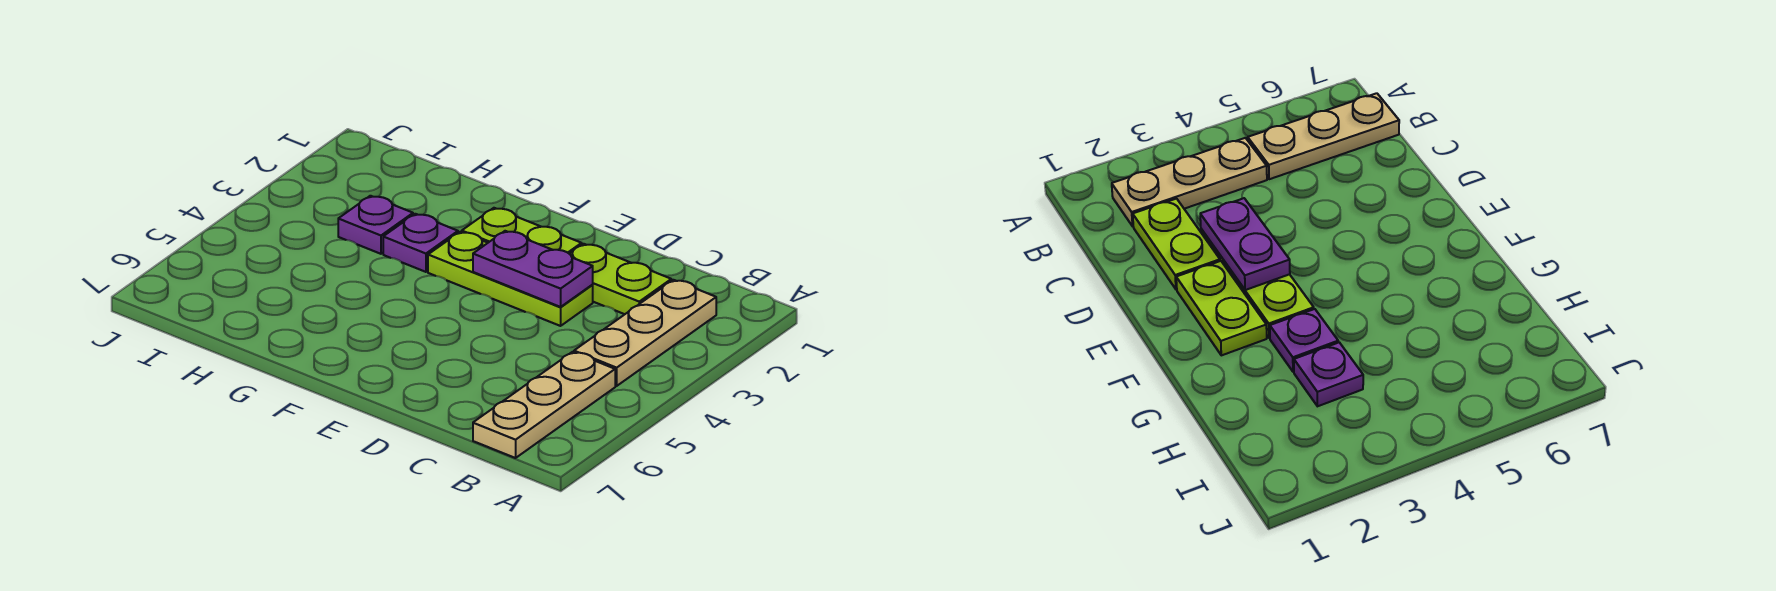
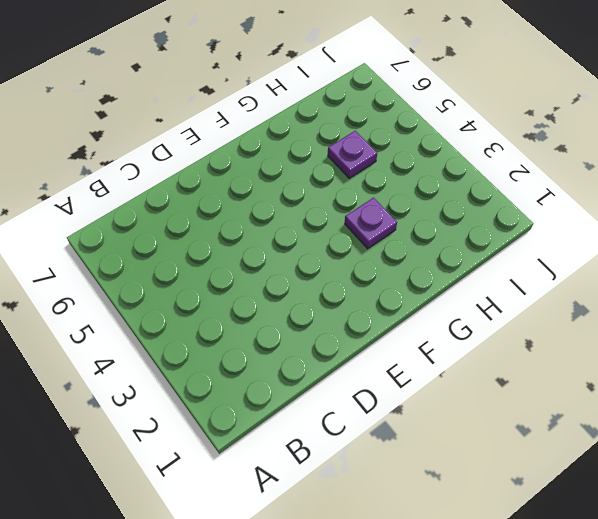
purple plate H5 level 1 -> purple plate H3 level 1
none -> tan plate B2:B4 level 1
none -> tan plate B5:B7 level 1

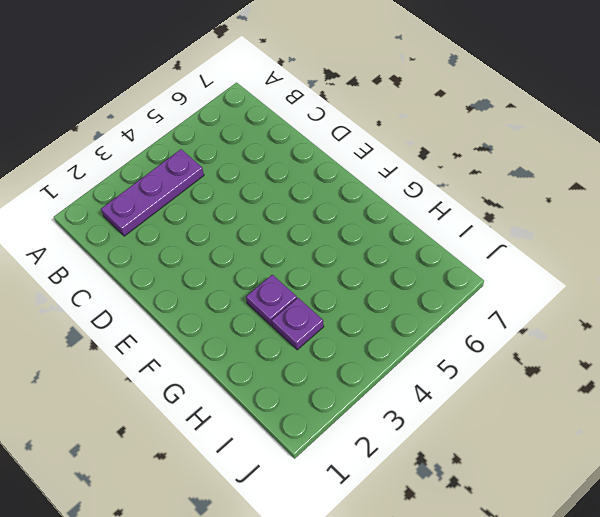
purple plate B2:B4 level 1 -> tan plate B2:B4 level 1
none -> tan plate B5:B7 level 1
none -> lime plate C2:D2 level 1

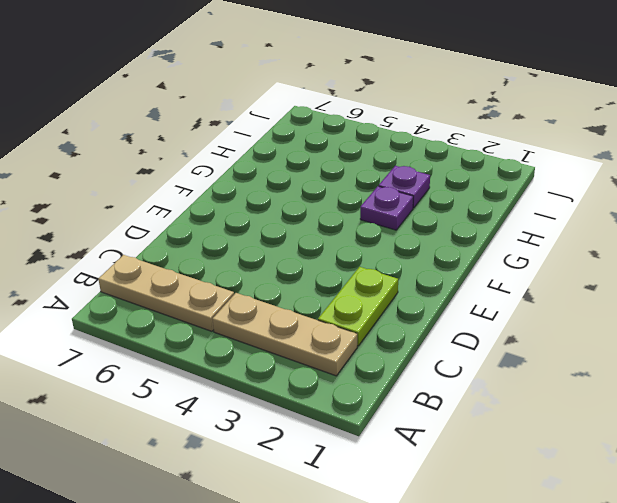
none -> lime plate D3:F3 level 1
none -> lime plate E2:F2 level 1

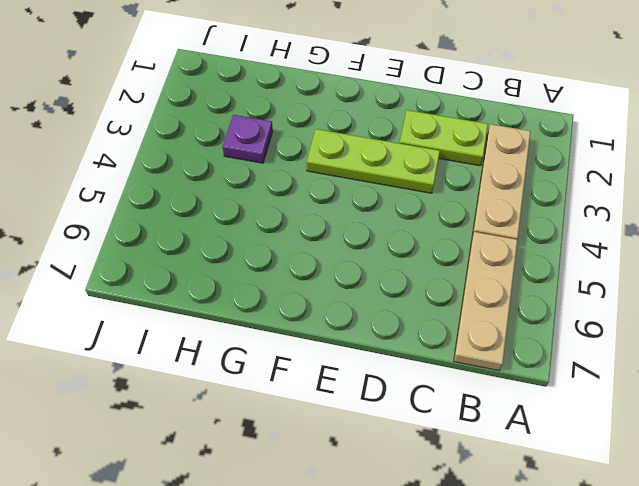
none -> lime plate E2:F2 level 1
none -> purple plate G3 level 1

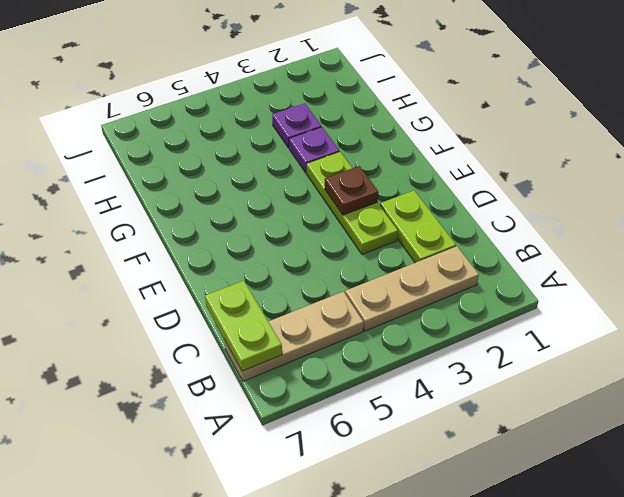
lime plate B7:C7 level 2 -> lime plate E2:F2 level 1
brown plate E3 level 2 -> purple plate D3:E3 level 2

